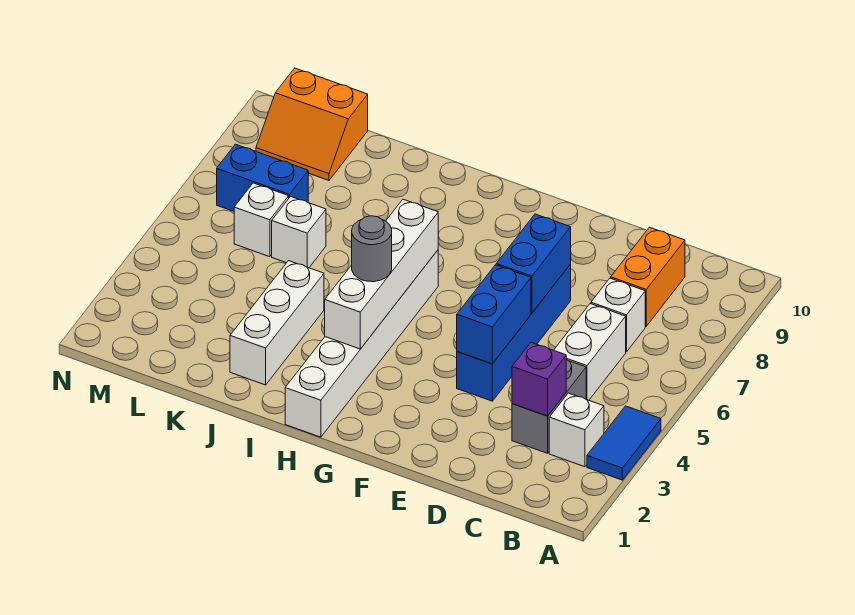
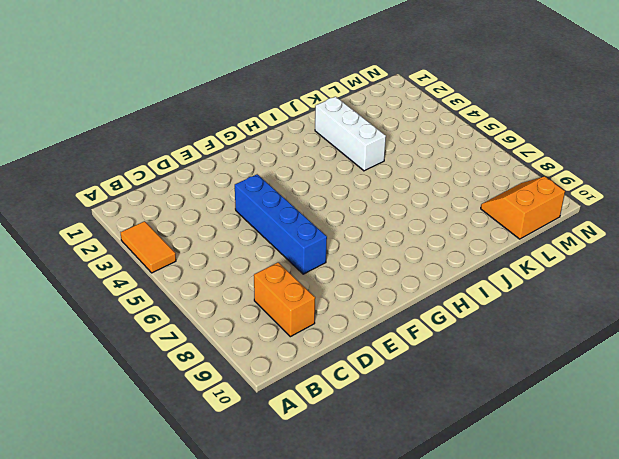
orange tile A3:A4 level 1 -> blue tile A3:A4 level 1
none -> white brick B3 level 1
none -> grey brick C3:C4 level 1
none -> white brick C5:C6 level 1

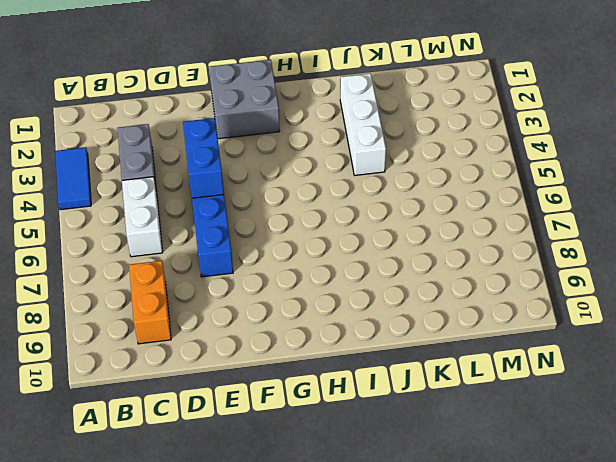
grey brick F1:G2 level 1 -> none
none -> white brick B3 level 1
none -> white brick C7 level 1
none -> white brick H1:H6 level 1

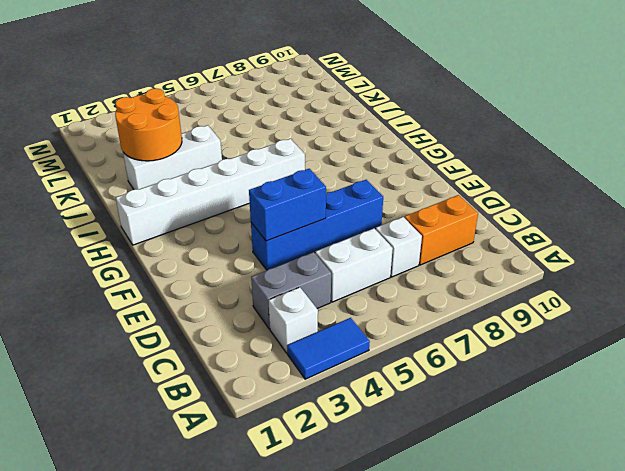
orange round brick J2:K3 level 2 -> none
none -> white brick K6 level 1
none -> white brick L6 level 1
none -> blue brick L7:M7 level 1

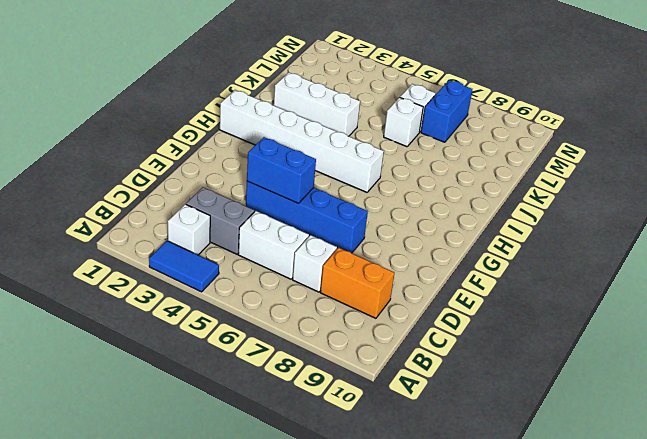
none -> orange slope L9:M10 level 1 top 10
none -> purple brick C3 level 2
none -> blue brick E6:E7 level 2

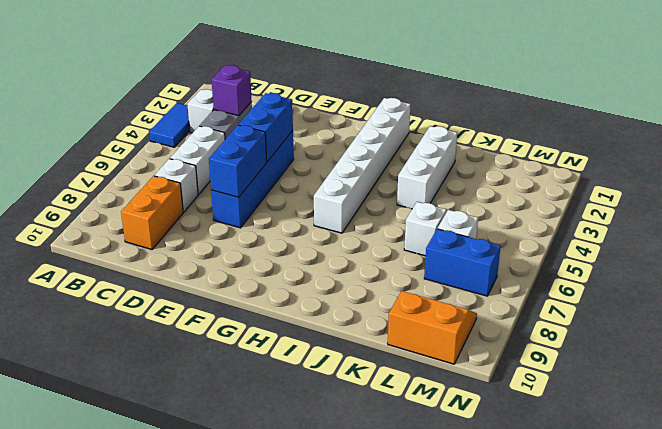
none -> white brick H3:H6 level 2
none -> grey round brick H4 level 3

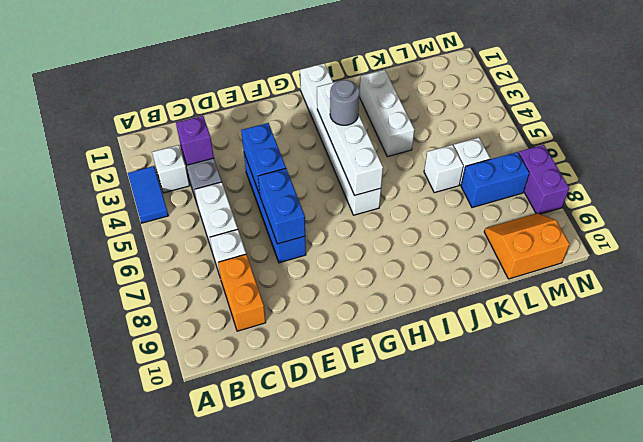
purple brick N7:N8 level 1 -> none

